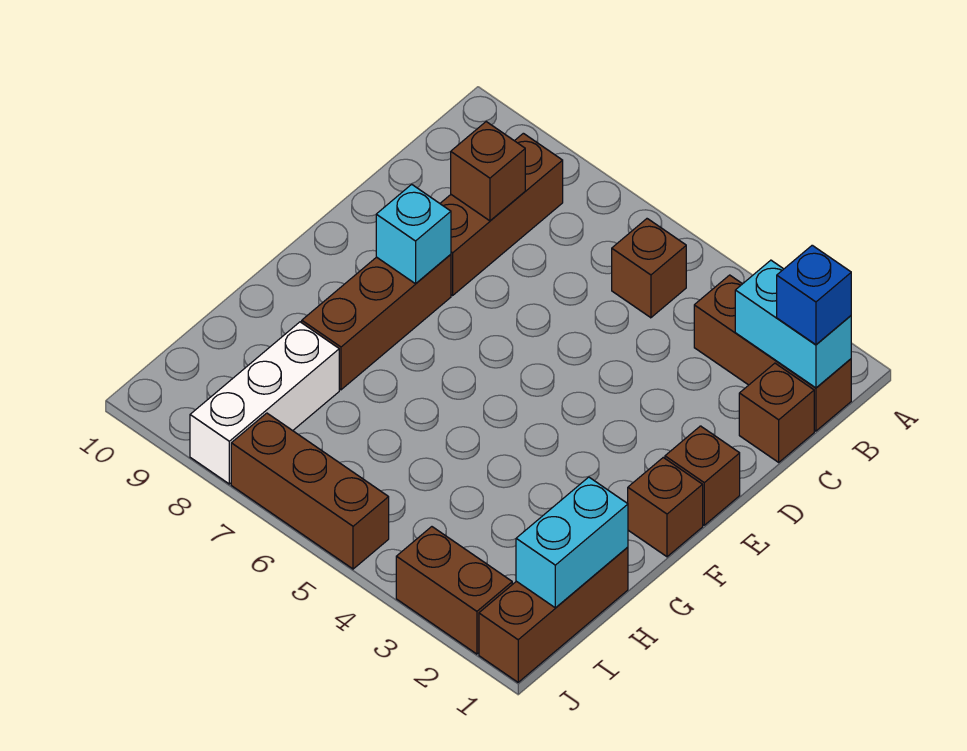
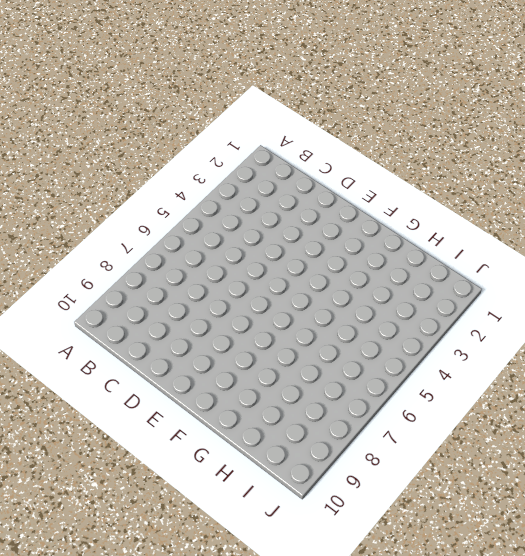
none -> brown brick B1:B3 level 1
none -> brown brick B5 level 1
none -> brown brick B8:D8 level 1

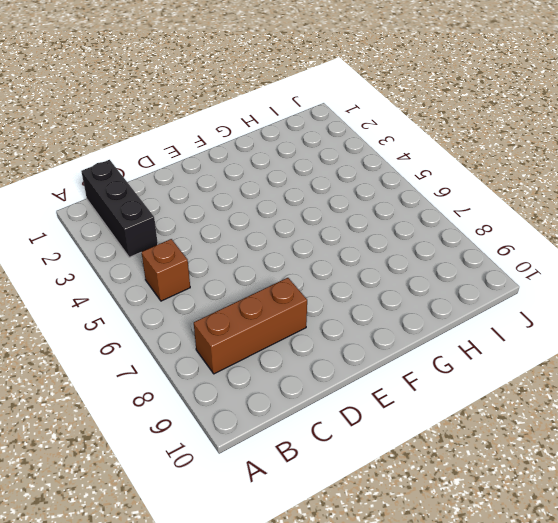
black brick B1:B3 level 1 -> brown brick B1:B3 level 1
none -> brown brick C1 level 1
none -> brown brick E1 level 1
none -> brown brick E8:G8 level 1

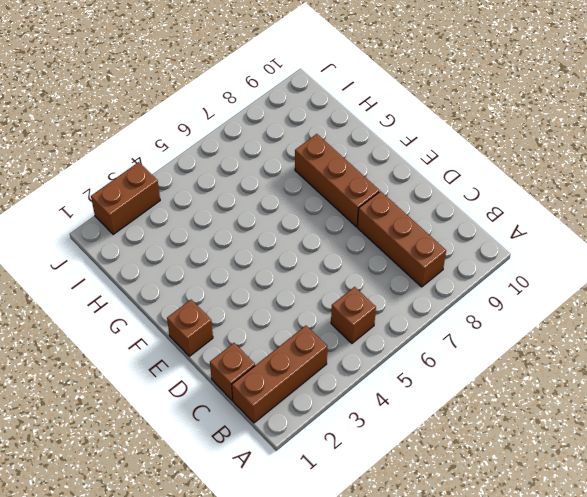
none -> brown brick F1 level 1
none -> brown brick H1:J1 level 1
none -> white brick H8:J8 level 1

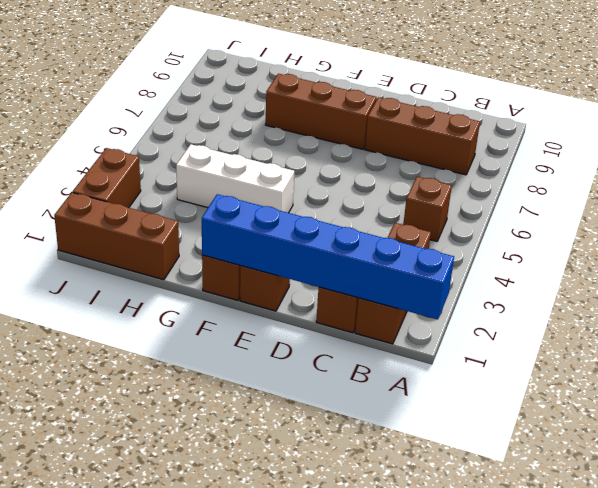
blue brick A1:F1 level 2 -> cyan brick B1:B2 level 2
white brick F4:H4 level 1 -> white brick H8:J8 level 1
none -> brown brick J5:J7 level 1
none -> brown brick C8 level 2
none -> cyan brick E8 level 2

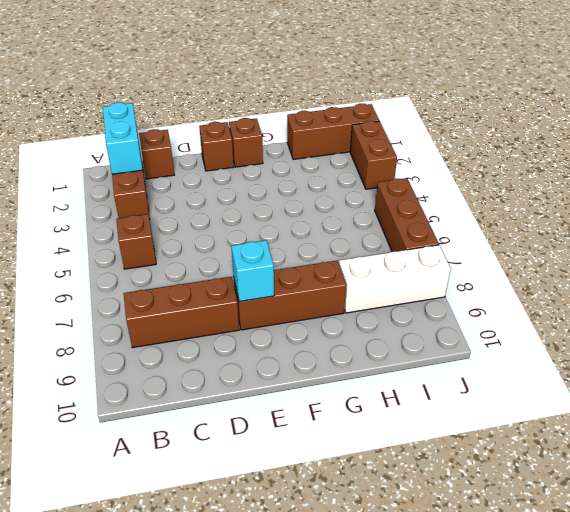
none -> brown brick C8 level 2
none -> cyan brick H1:I1 level 2
none -> blue brick B1 level 3

